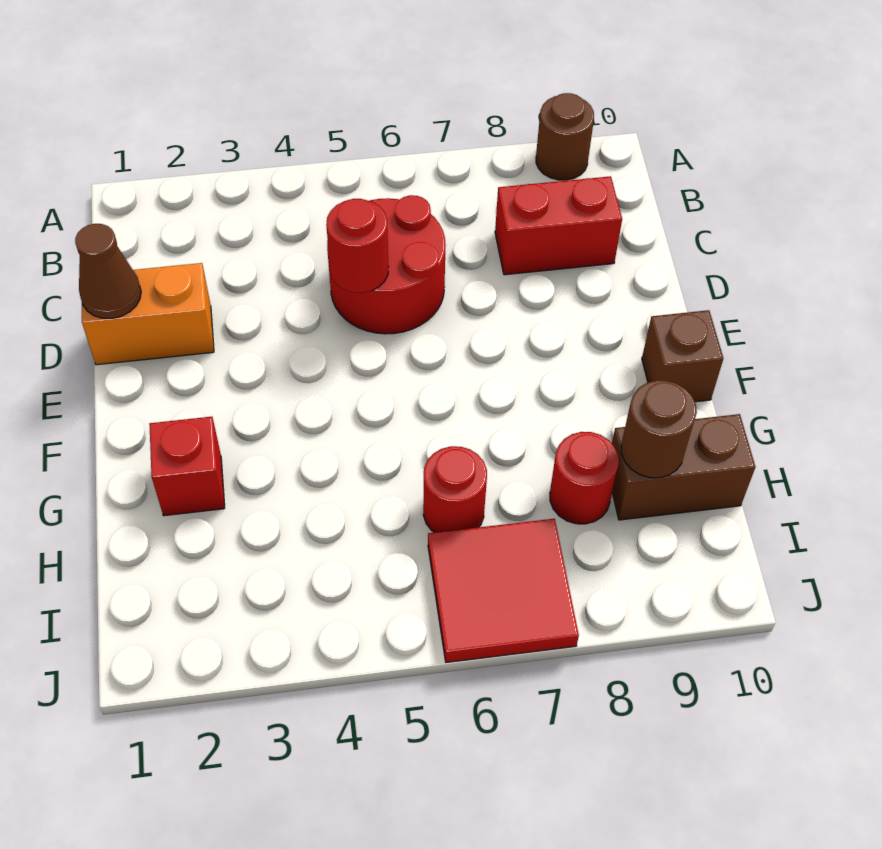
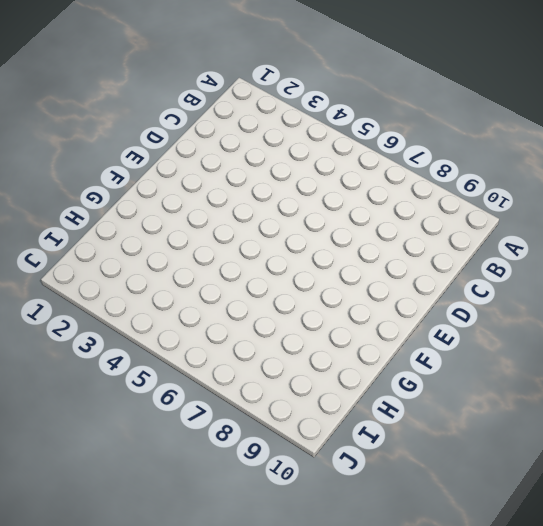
none -> brown round brick A9 level 1
none -> red round brick C5:D6 level 1
none -> red brick C8:C9 level 1

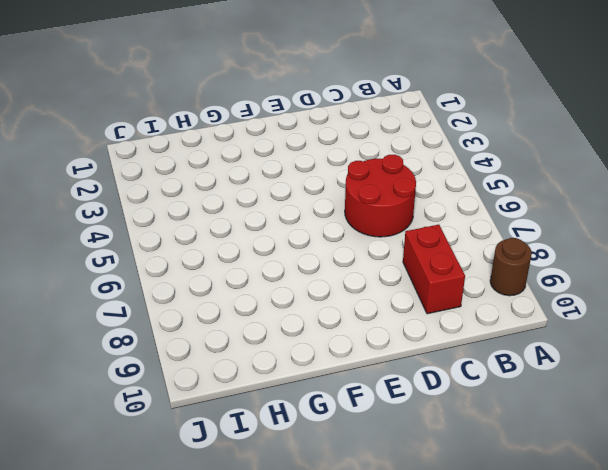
none -> orange brick D1:D2 level 1
none -> brown brick F10 level 1
none -> red brick G2 level 1

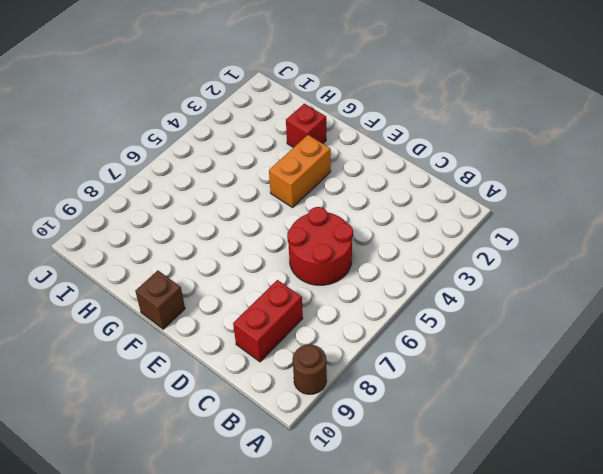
orange brick F3:F4 level 1 -> orange brick D1:D2 level 1
none -> red round brick H6 level 1
none -> red round brick H8 level 1
none -> brown brick H9:H10 level 1

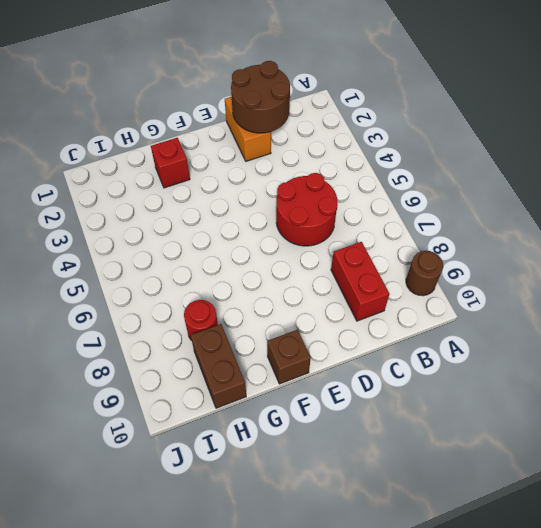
brown round brick C1:D2 level 2 -> brown cone D1 level 2
none -> red round brick H6 level 1
none -> red tile I6:J7 level 1
none -> red round brick D5 level 2

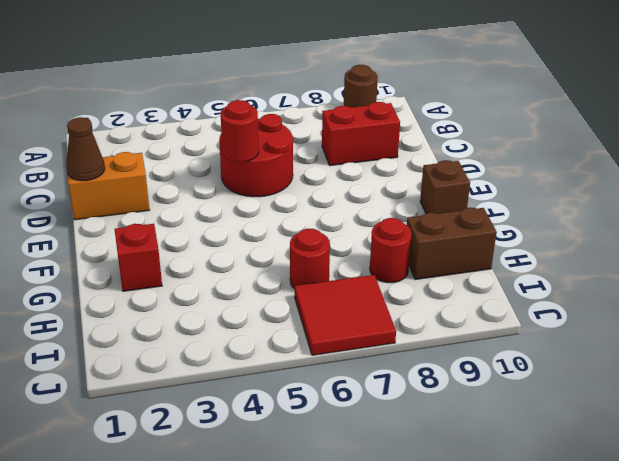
none -> brown round brick H9 level 2

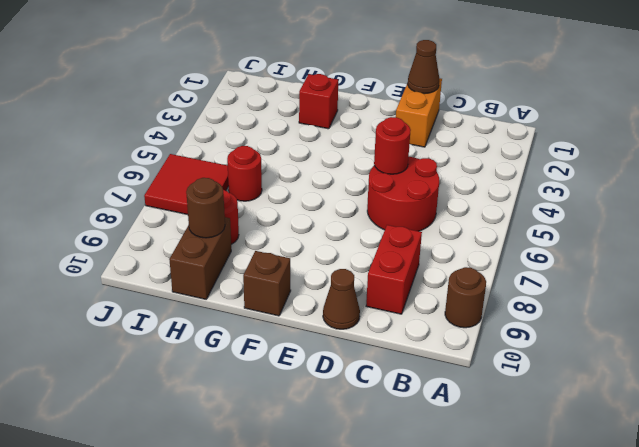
brown cone D10 level 1 -> none

